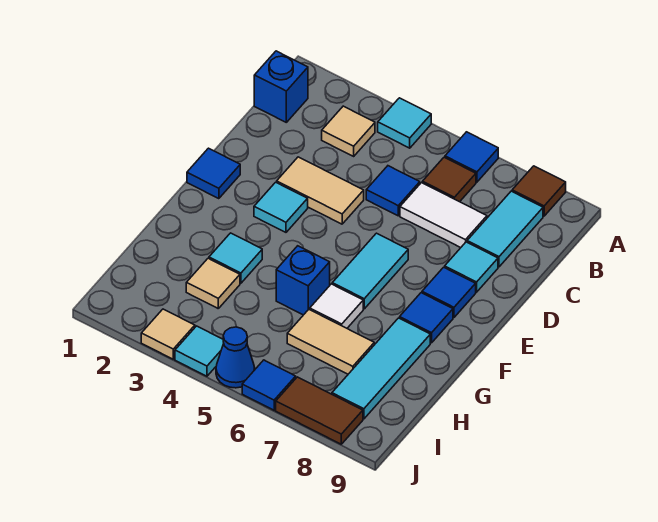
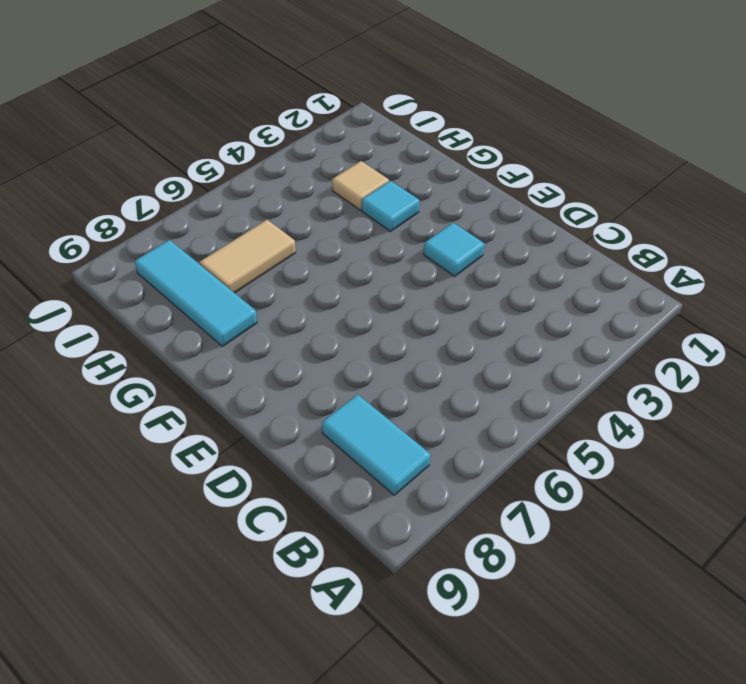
none -> cyan tile A4 level 1
none -> blue tile A6 level 1
none -> brown tile A8 level 1

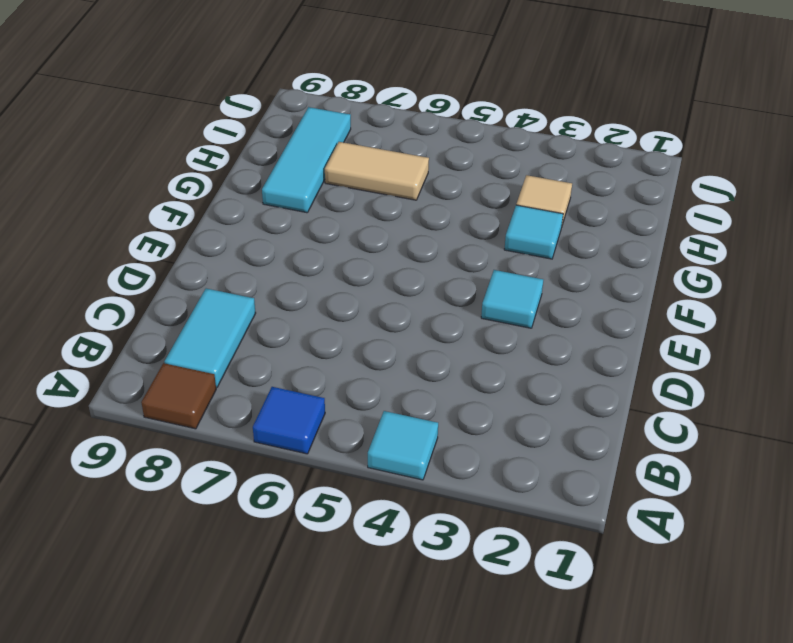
none -> blue brick B1 level 1
none -> tan tile B3 level 1
none -> brown tile B6 level 1

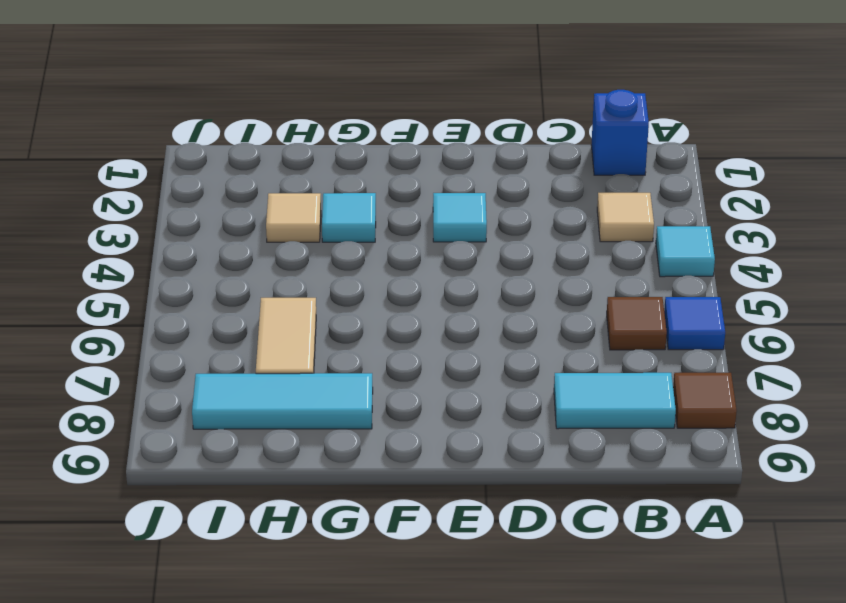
none -> blue tile C5 level 1
none -> white tile C6:C7 level 1
none -> tan tile D3:D4 level 1

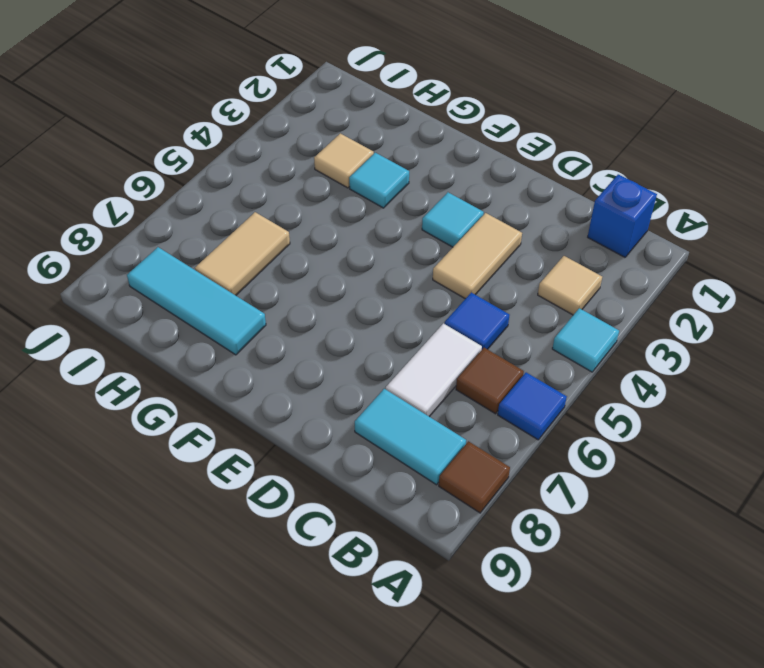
none -> cyan tile D8 level 1
none -> blue tile E1 level 1
none -> cyan tile E6:F6 level 1

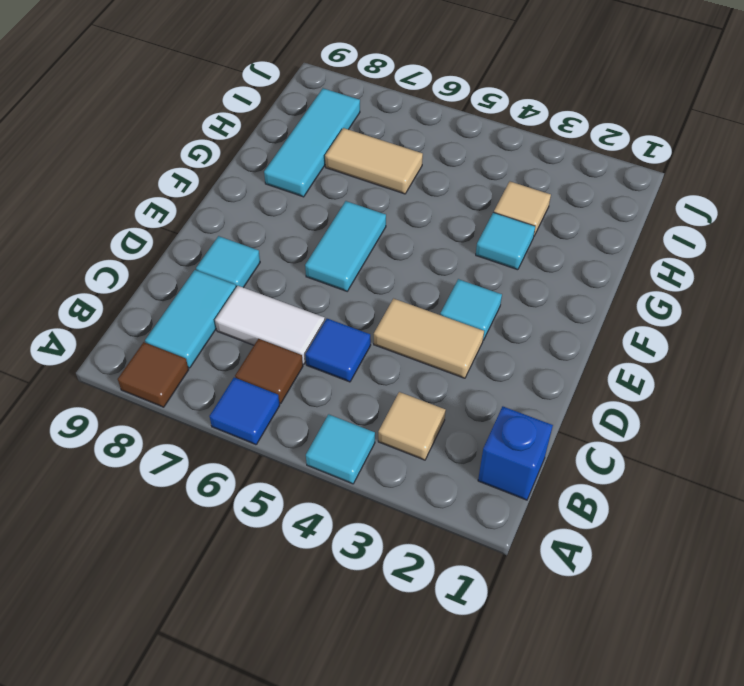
none -> blue tile E1 level 1
none -> blue tile E8 level 1
none -> blue tile F8 level 1

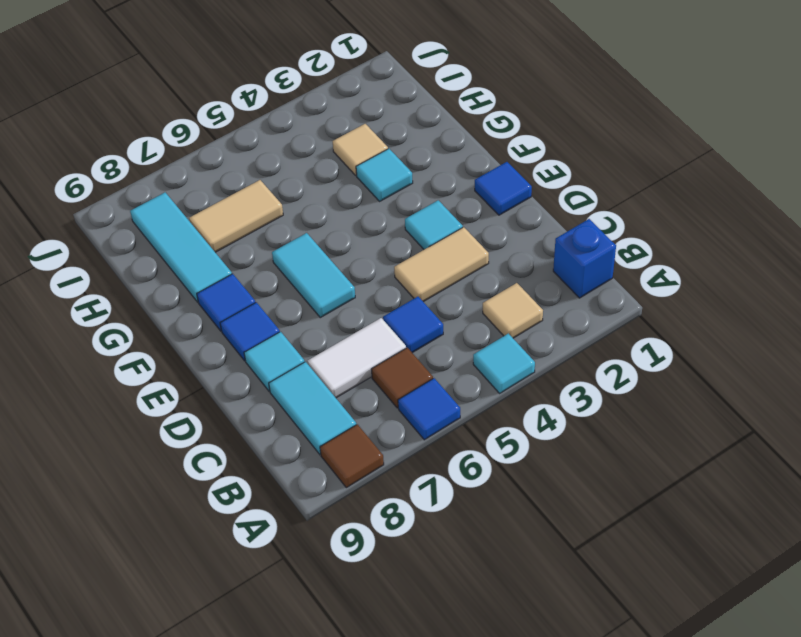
none -> blue brick G5 level 1
none -> white tile G6 level 1
none -> tan tile J3 level 1

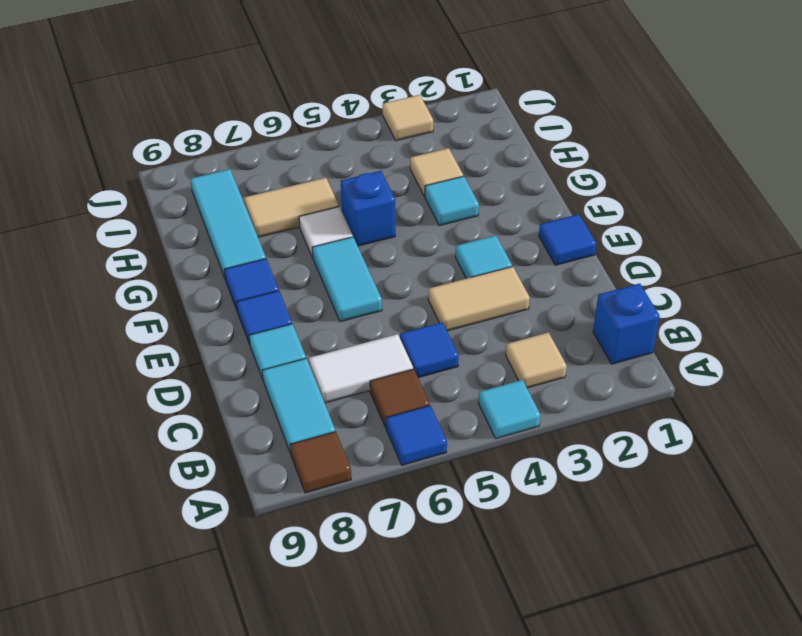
none -> cyan tile J4 level 1
none -> blue cone J5 level 1
none -> blue tile J6 level 1

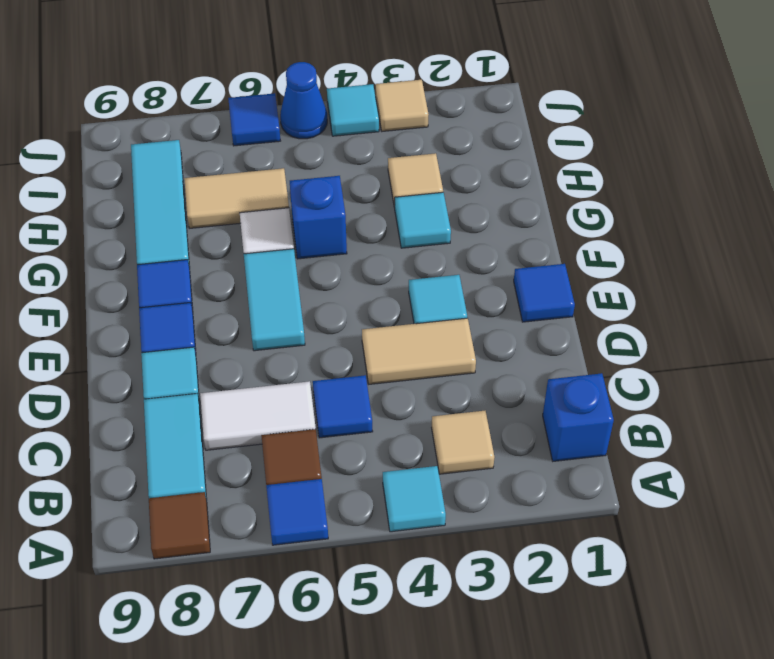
none -> brown tile J7:J8 level 1

